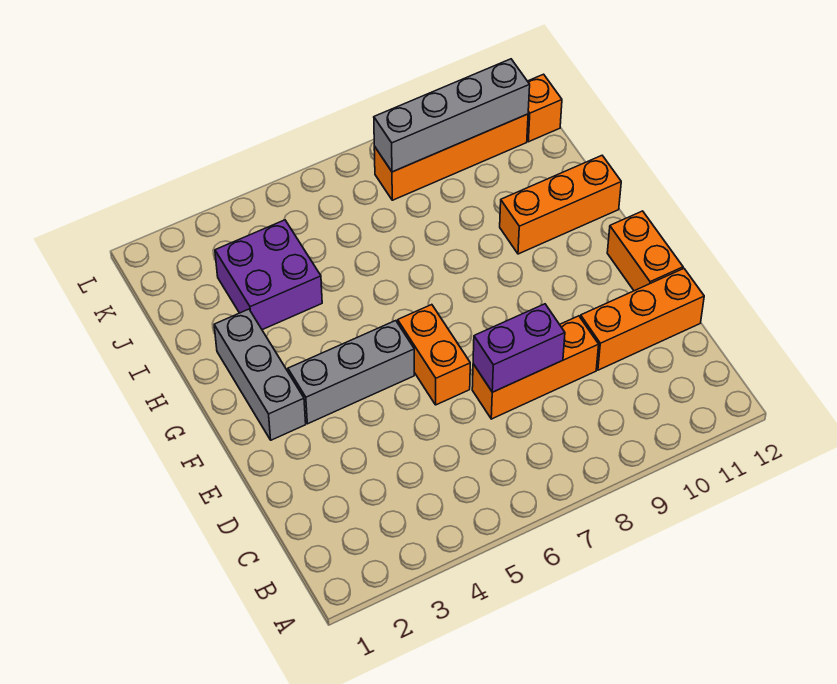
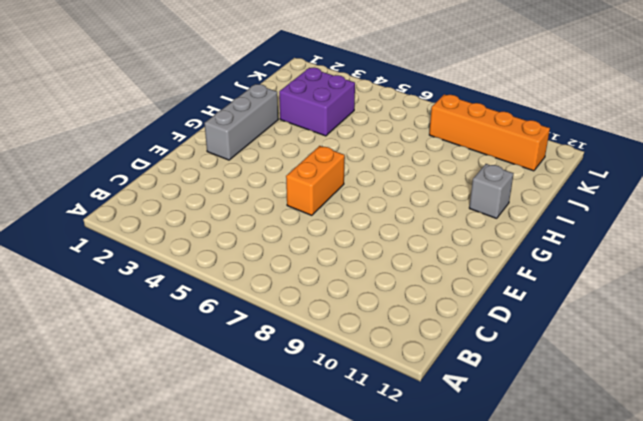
grey brick H11 level 1 -> orange brick H10:H12 level 1
none -> orange brick D7:D9 level 1
none -> orange brick D10:D12 level 1
none -> orange brick E12:F12 level 1

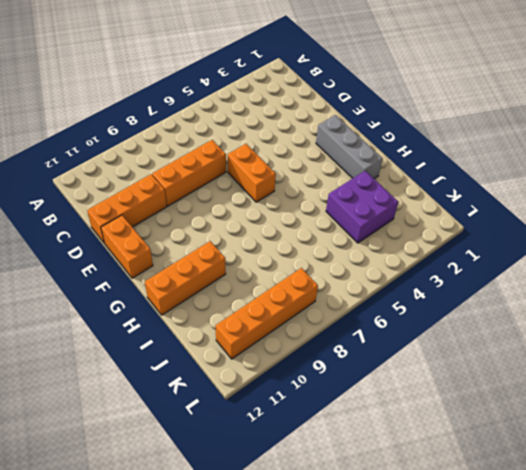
none -> grey brick F3:F5 level 1
none -> orange brick K12 level 1
none -> purple brick D7:D8 level 2

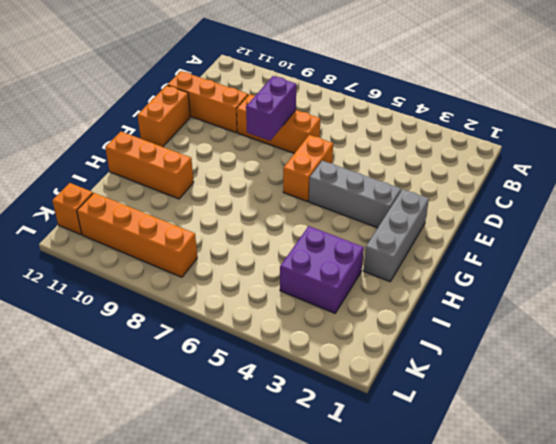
purple brick D8:E8 level 2 -> purple brick D7:D8 level 2
none -> grey brick K8:K11 level 2

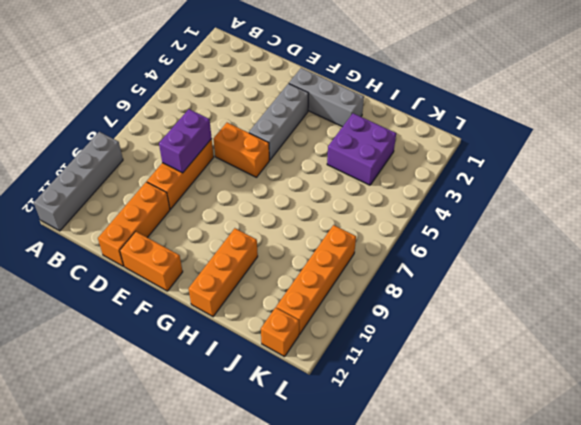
grey brick A9:A12 level 1 -> grey brick K8:K11 level 2

